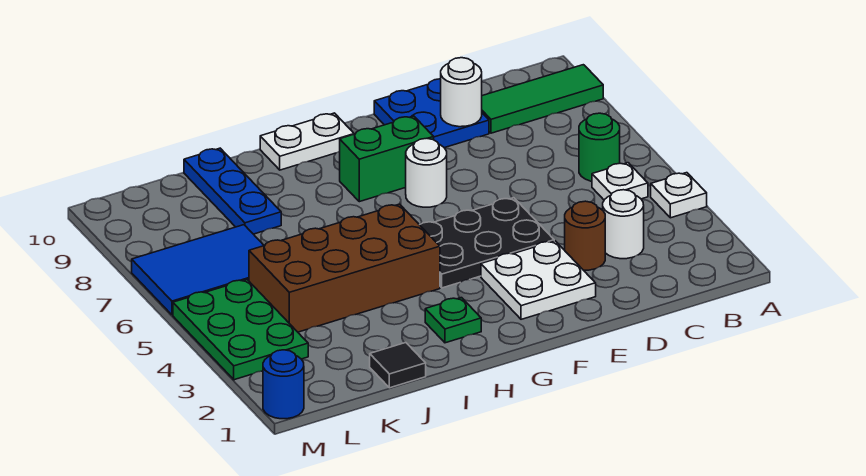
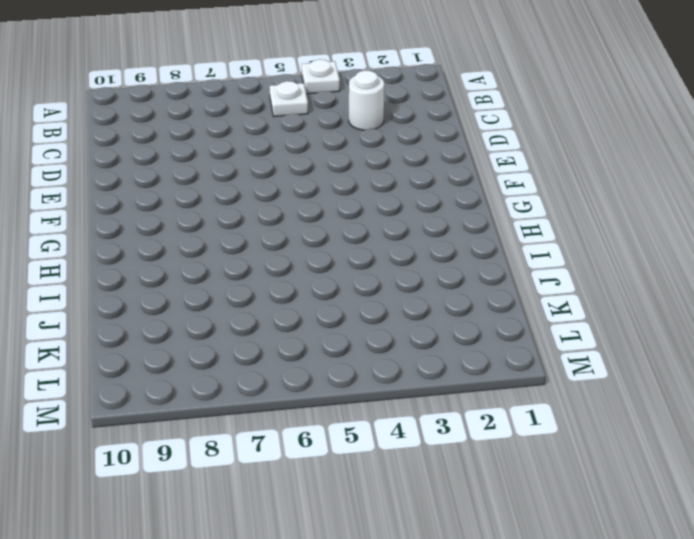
none -> green tile A9:C9 level 1
none -> green round brick B6 level 1
none -> brown round brick D3 level 1

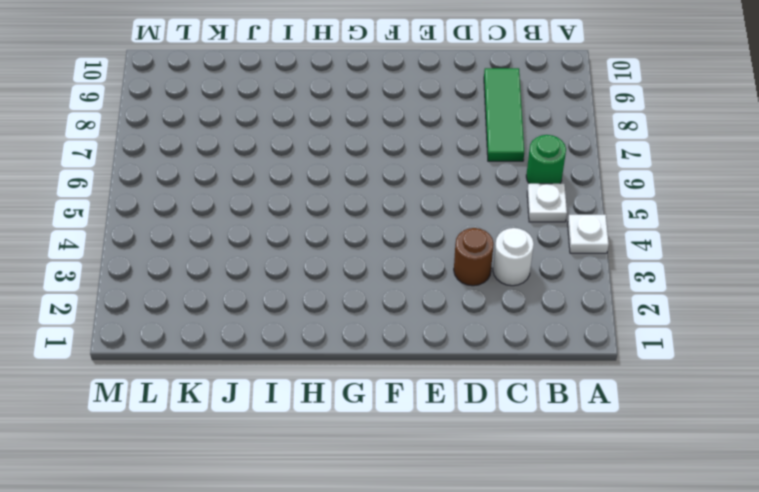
green tile C7:C9 level 1 -> green tile A9:C9 level 1
none -> blue plate D9:E10 level 1
none -> white plate E2:F3 level 1
none -> black plate E4:G5 level 1

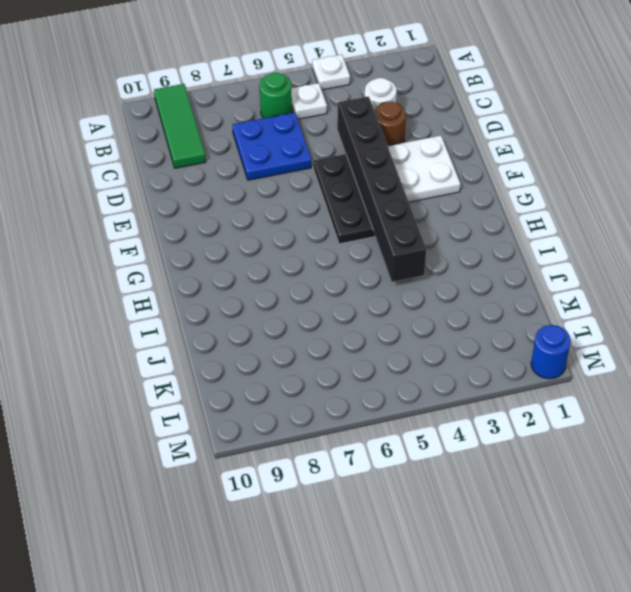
blue plate C6:D7 level 1 -> blue plate D9:E10 level 1
black brick D4:I4 level 2 -> none
none -> white round brick F7 level 1
none -> green brick F8:G8 level 1
none -> white plate G10:H10 level 1

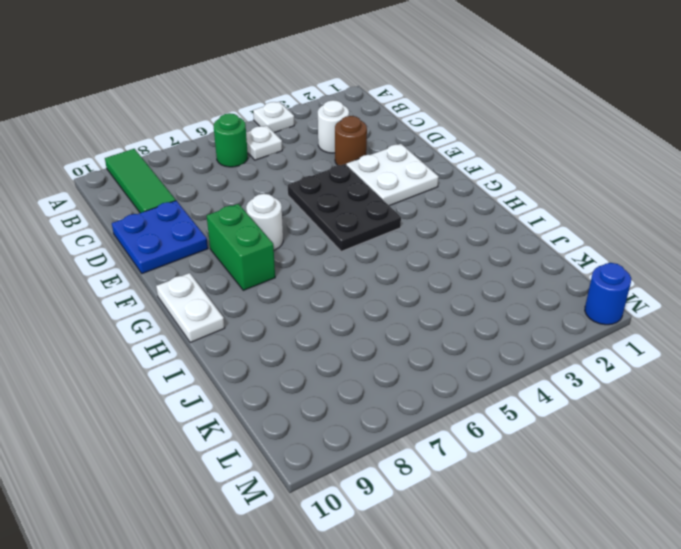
none -> green plate H2 level 1
none -> brown brick H4:K5 level 1
none -> black tile J1 level 1

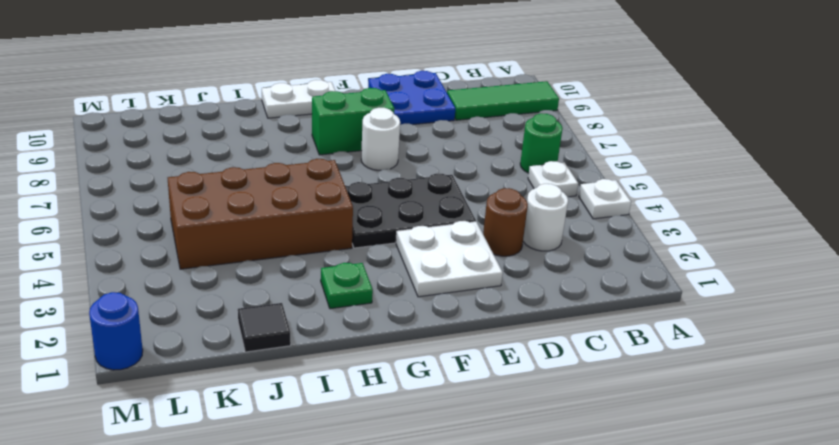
none -> blue plate J8:J10 level 1
none -> blue tile K6:M7 level 1
none -> green plate L3:M5 level 1

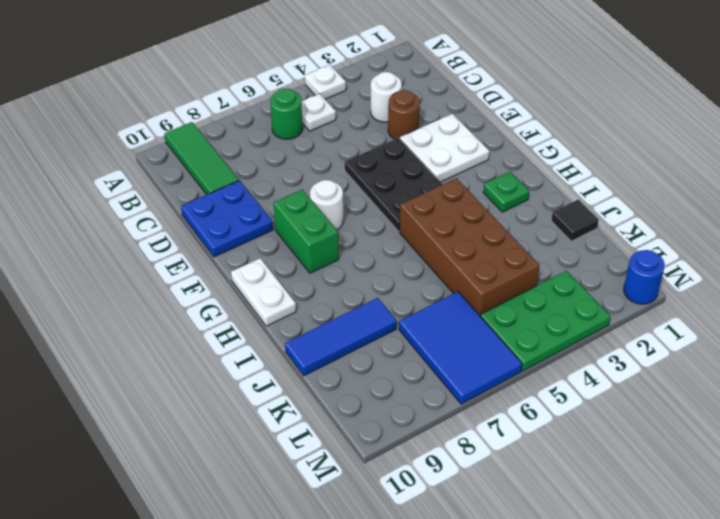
blue tile J8:J10 level 1 -> blue plate J8:J10 level 1
none -> white round brick D9 level 2

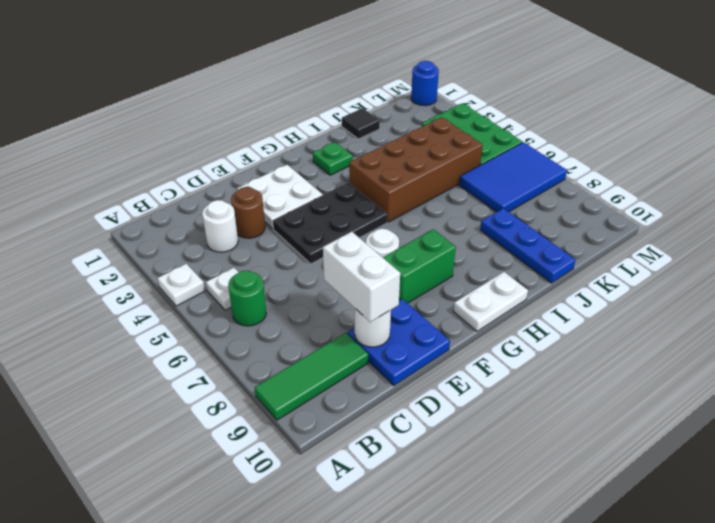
white brick D8:D9 level 3 -> none

